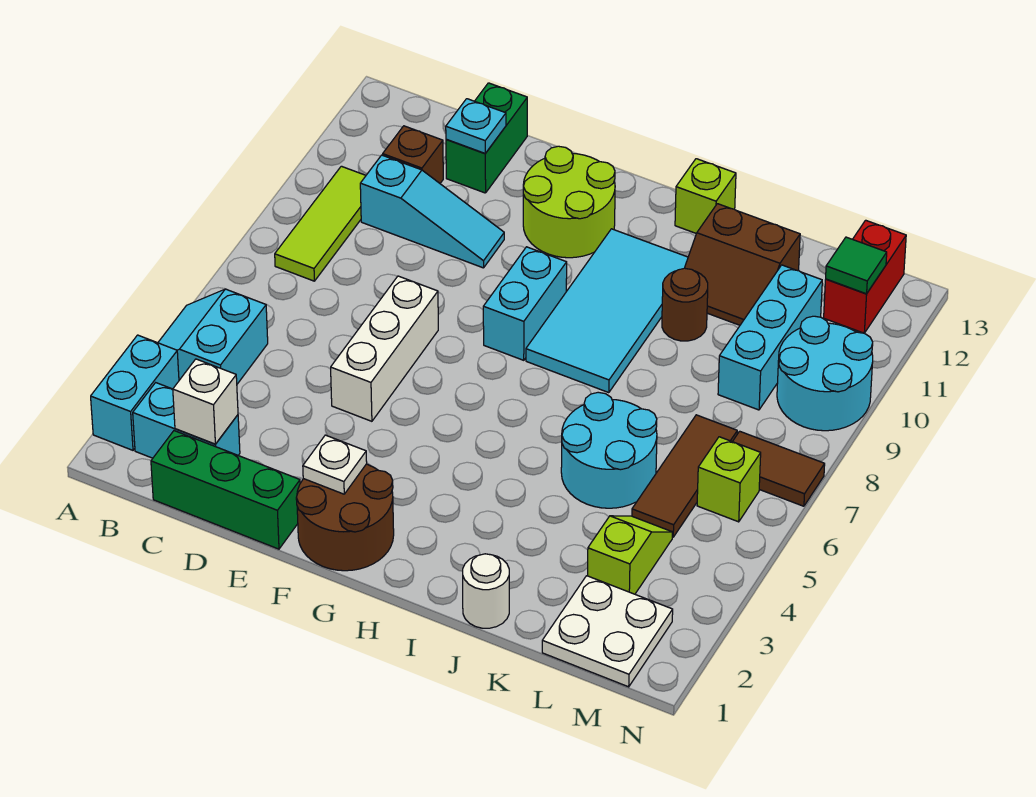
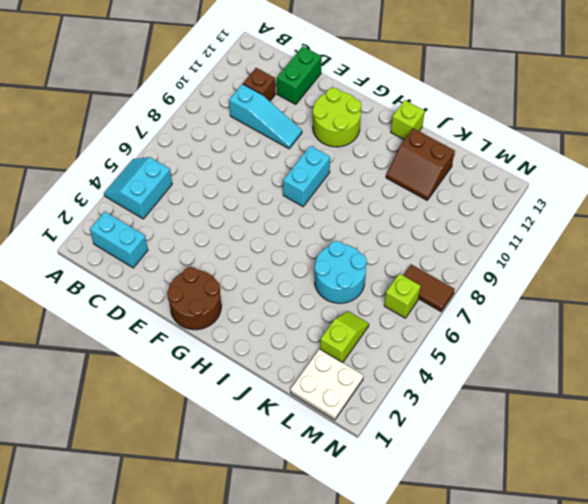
none -> cyan brick A2:A3 level 1
none -> lime tile B8:B10 level 1
none -> green brick C1:E1 level 1
none -> white brick E5:E7 level 1

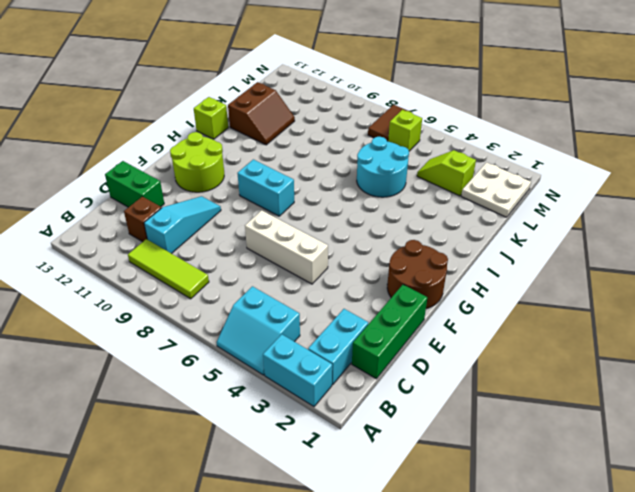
none -> cyan tile H8:I11 level 1
none -> white round brick J1 level 1
none -> brown round brick J10 level 1
none -> brown tile L5:L7 level 1

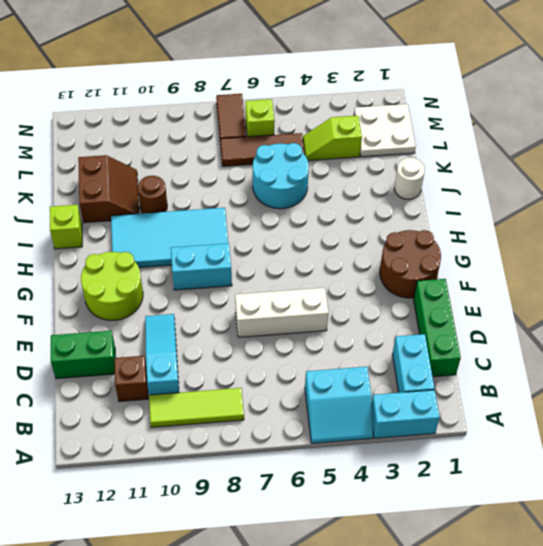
none -> cyan brick L9:L11 level 1
none -> cyan round brick M9:N10 level 1
none -> red brick M12:M13 level 1
none -> white brick C2 level 2

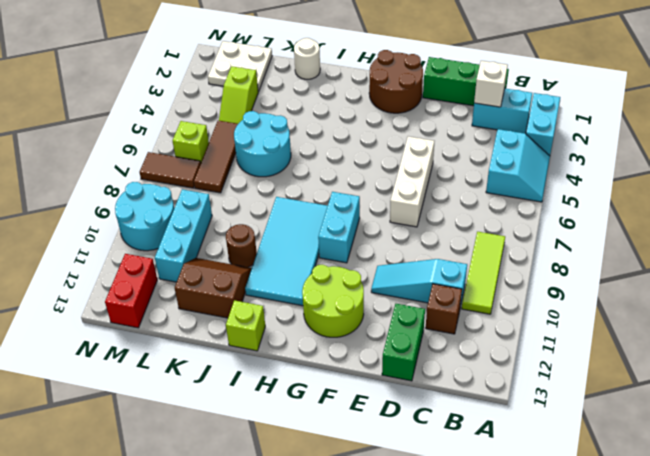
none -> cyan plate D12 level 2
none -> white plate F2 level 2
none -> green tile M12 level 2

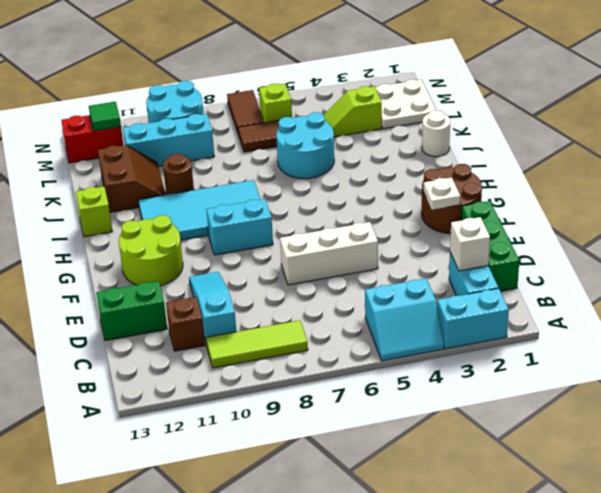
none -> cyan plate D12 level 2

